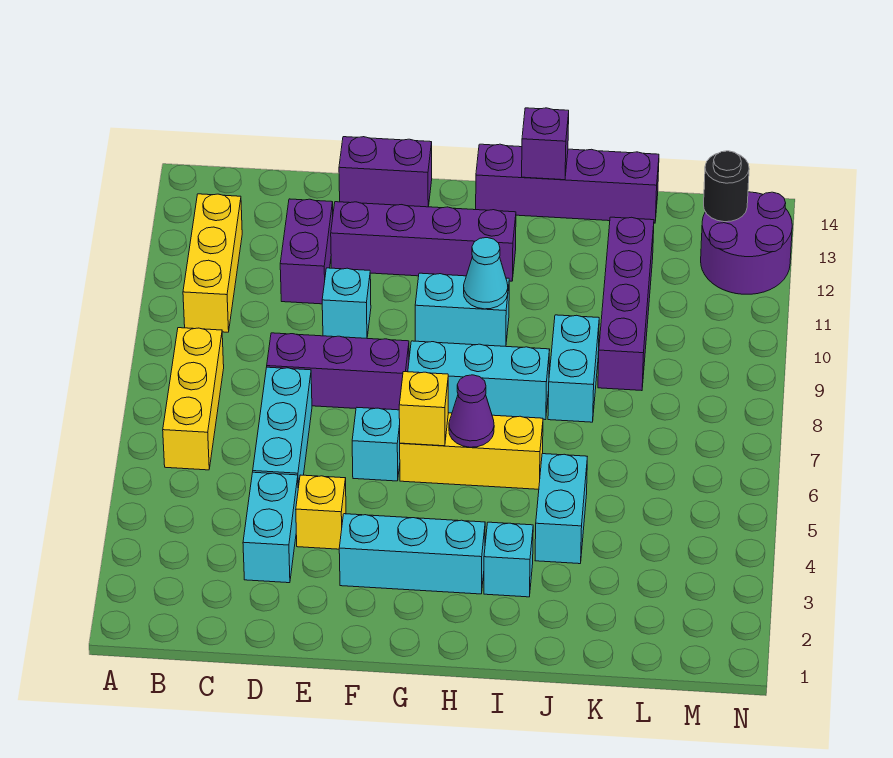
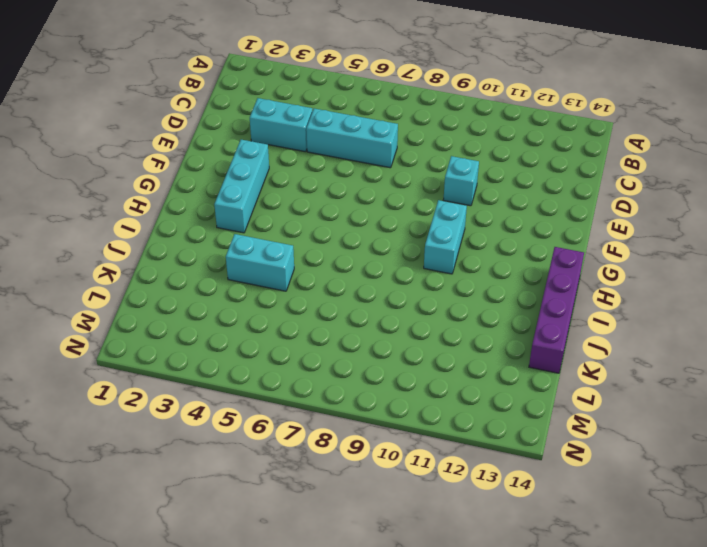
none -> yellow brick B6:B8 level 1
none -> yellow brick B10:B12 level 1
none -> purple brick D8:F8 level 1

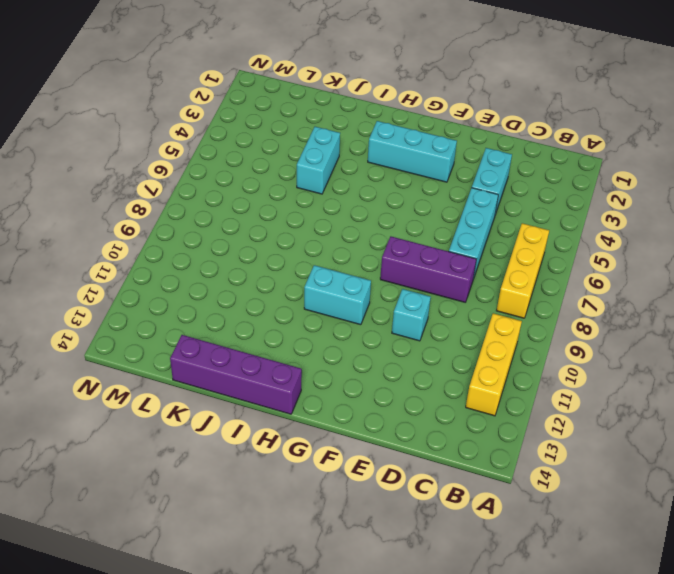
none -> purple brick D11:D12 level 1
none -> yellow brick E4 level 1
none -> purple brick E12:H12 level 1

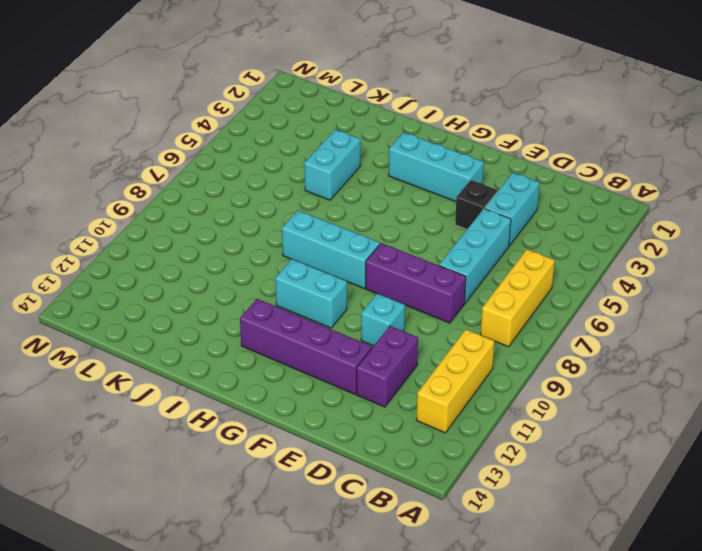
black brick E4 level 1 -> yellow brick E4 level 1
none -> purple brick E14:F14 level 1
none -> cyan brick F6 level 1
none -> yellow brick G6:I6 level 1

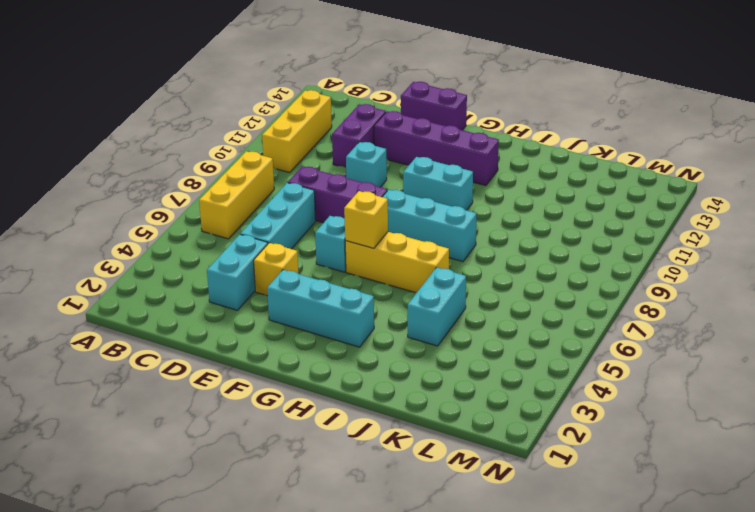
none -> purple brick H14:K14 level 1
none -> cyan brick I3 level 1
none -> cyan brick J8:J9 level 1

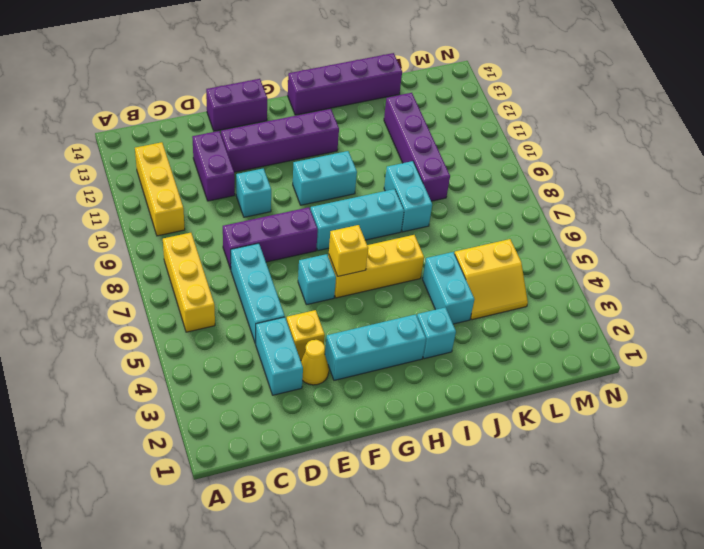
yellow cone E3 level 1 -> none
yellow slope K4:L5 level 1 top 5 -> none
none -> purple round brick M12:N13 level 1
none -> purple cone H6 level 2
none -> cyan cone H10 level 2

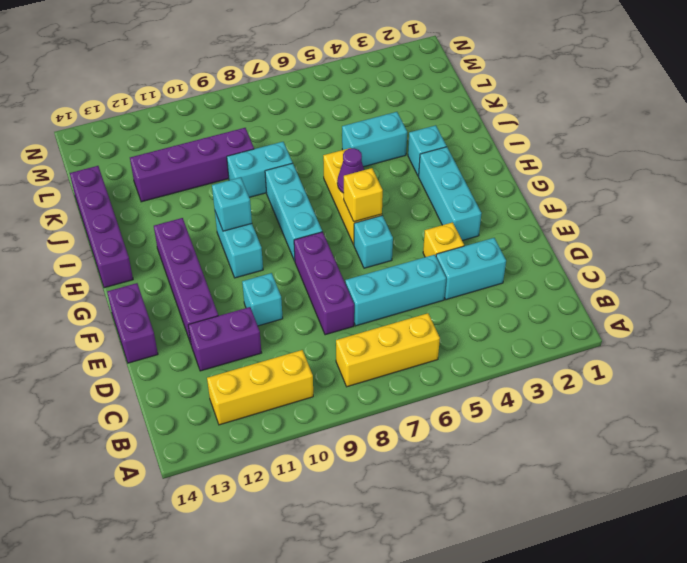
cyan brick H10 level 2 -> cyan cone H10 level 2
none -> purple round brick M12:N13 level 1
none -> purple brick I14 level 2
none -> black round brick M13 level 2

